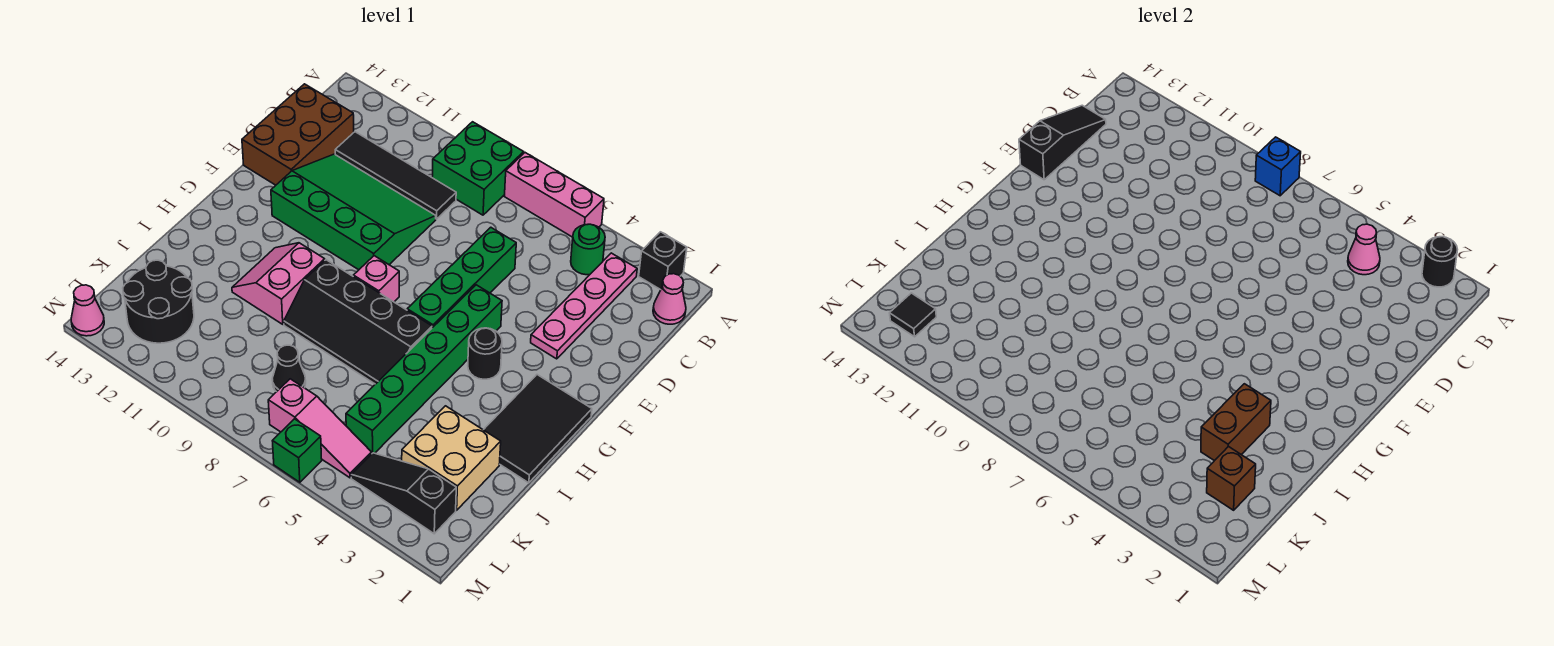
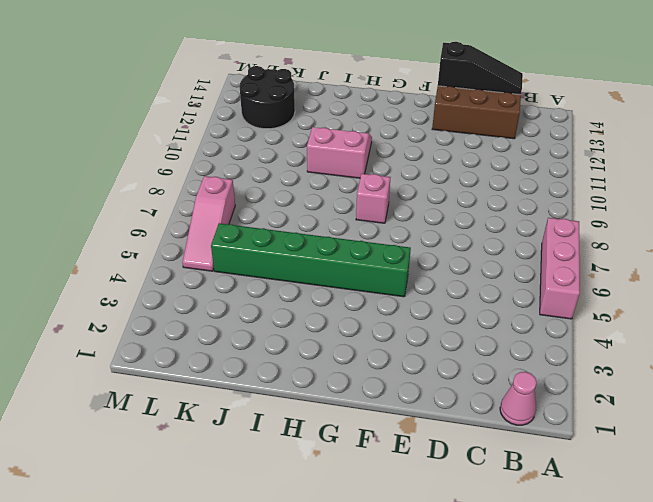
none -> black brick A2 level 1
none -> green brick A8:B9 level 1
none -> pink plate B3:E3 level 1
none -> green round brick B4 level 1

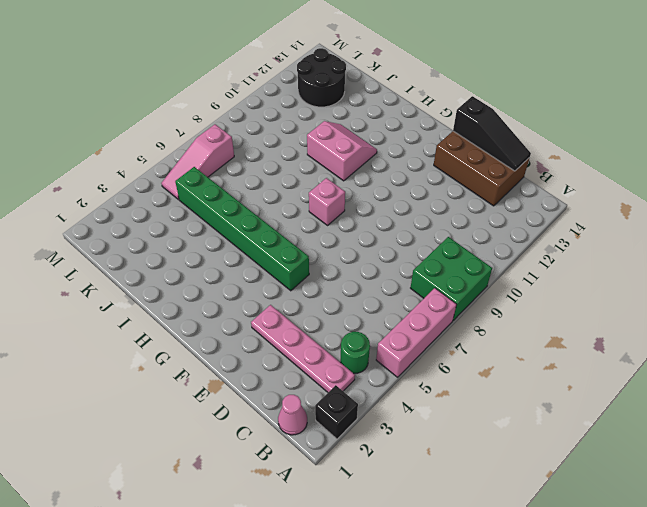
none -> black tile C9:C12 level 1
none -> green brick D6:G6 level 1
none -> green slope D9:F12 level 1 top F
none -> black tile G1:I2 level 1

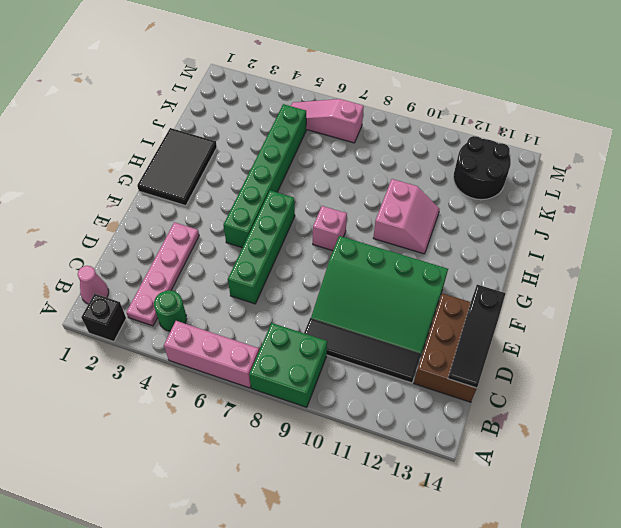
none -> black round brick G4 level 1
none -> black slope H6:I9 level 1 top H
none -> tan brick J2:K3 level 1
none -> black cone K8 level 1

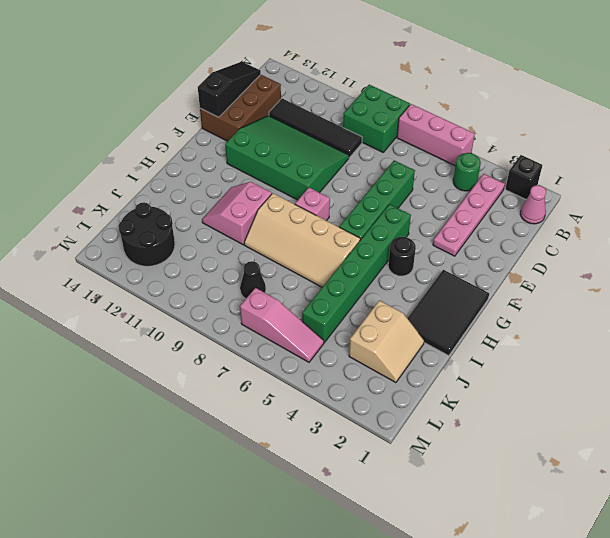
tan slope H6:I9 level 1 top H -> black slope H6:I9 level 1 top H
tan slope J2:K3 level 1 top 3 -> tan brick J2:K3 level 1
none -> black slope L2:L4 level 1 top 2
none -> green brick M6 level 1
none -> pink cone M14 level 1
none -> black round brick A2 level 2

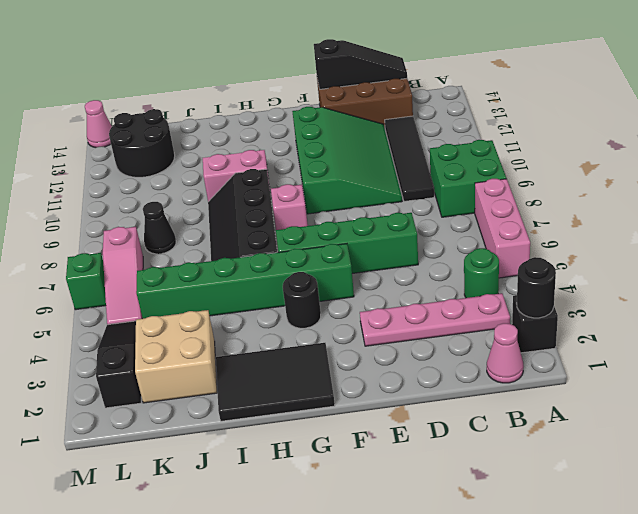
none -> blue brick A8 level 2
none -> pink cone B4 level 2
none -> brown brick I3:J3 level 2
none -> brown brick K2 level 2

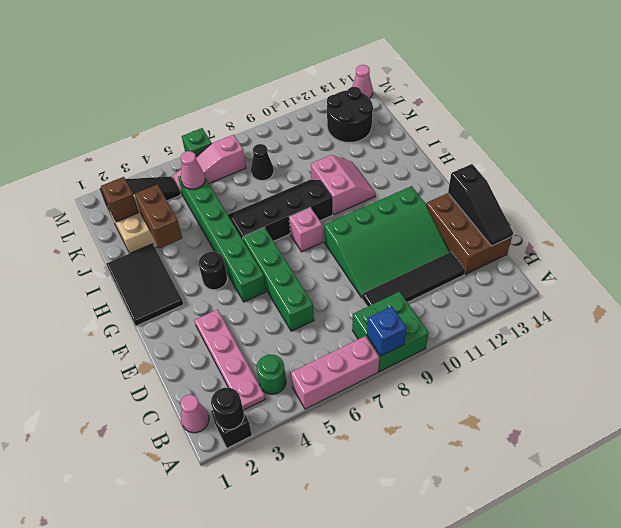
pink cone K5 level 2 -> pink cone B4 level 2
none -> black tile L13 level 2

